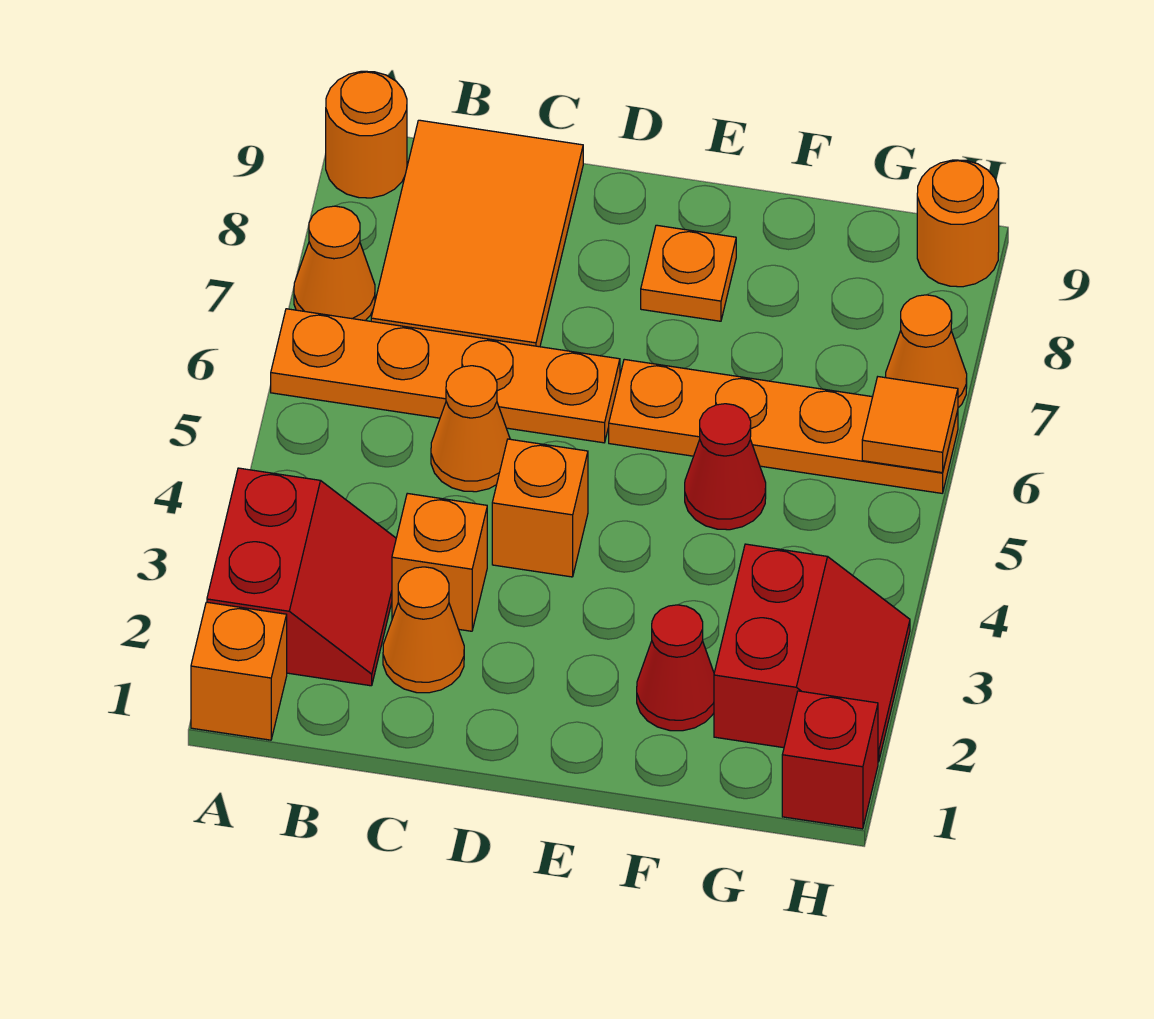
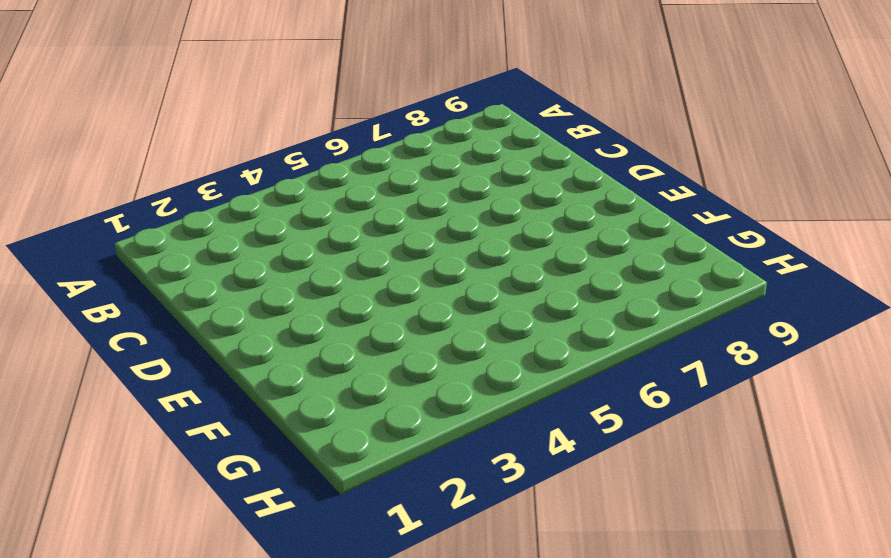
none -> orange brick A1 level 1
none -> red slope A2:B3 level 1 top A
none -> orange plate A6:D6 level 1

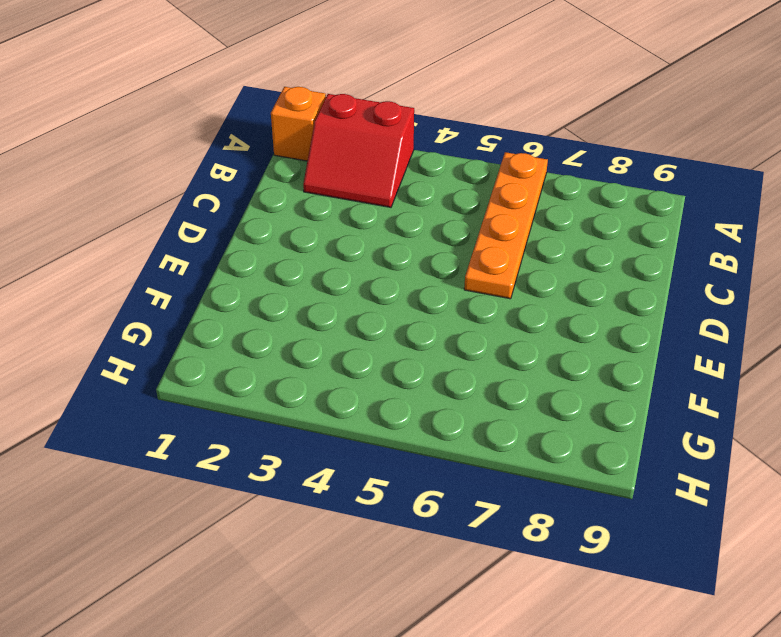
none -> orange cone A7 level 1
none -> orange round brick A9 level 1
none -> orange tile B7:C9 level 1

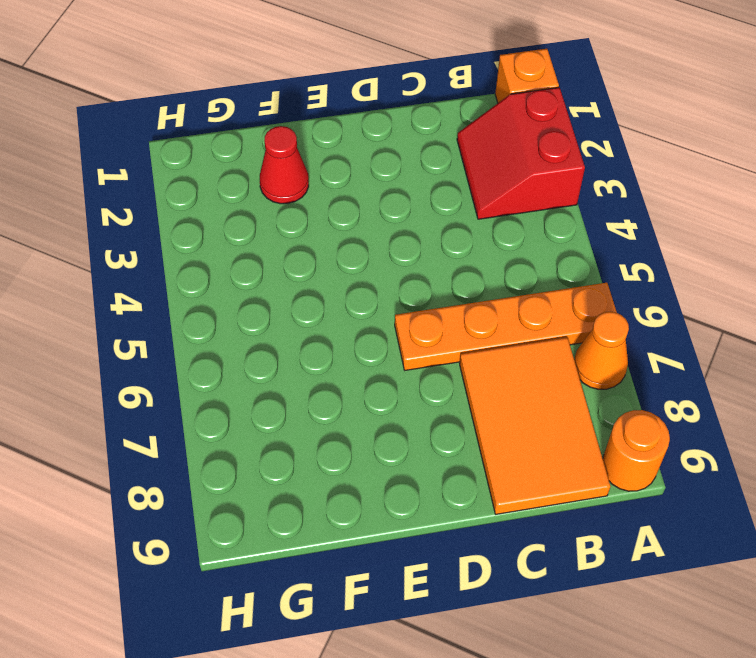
none -> orange cone C2 level 1
none -> orange brick C3 level 1
none -> orange cone C5 level 1

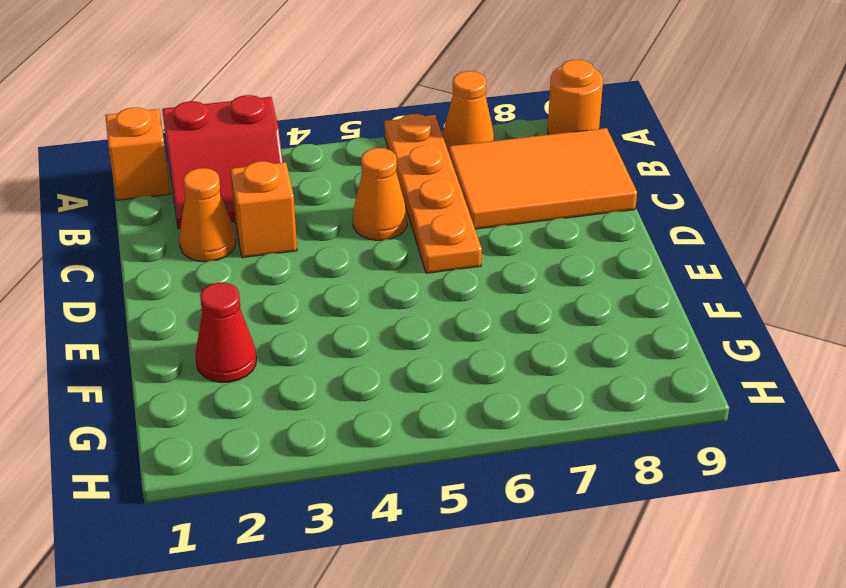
none -> orange brick D4 level 1
none -> orange plate E6:H6 level 1
none -> orange plate E8 level 1

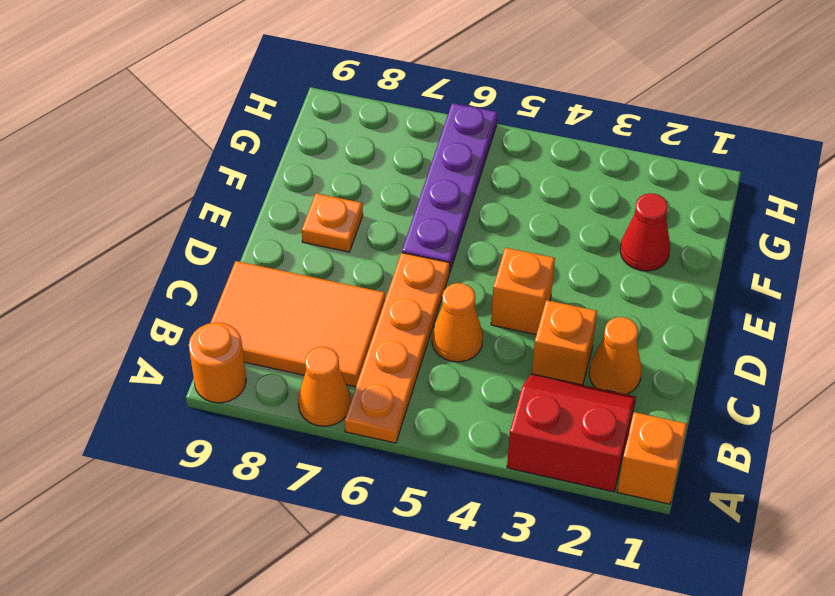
purple plate E6:H6 level 1 -> orange plate E6:H6 level 1
none -> red cone F5 level 1
none -> red slope G2:H3 level 1 top G
none -> red brick H1 level 1

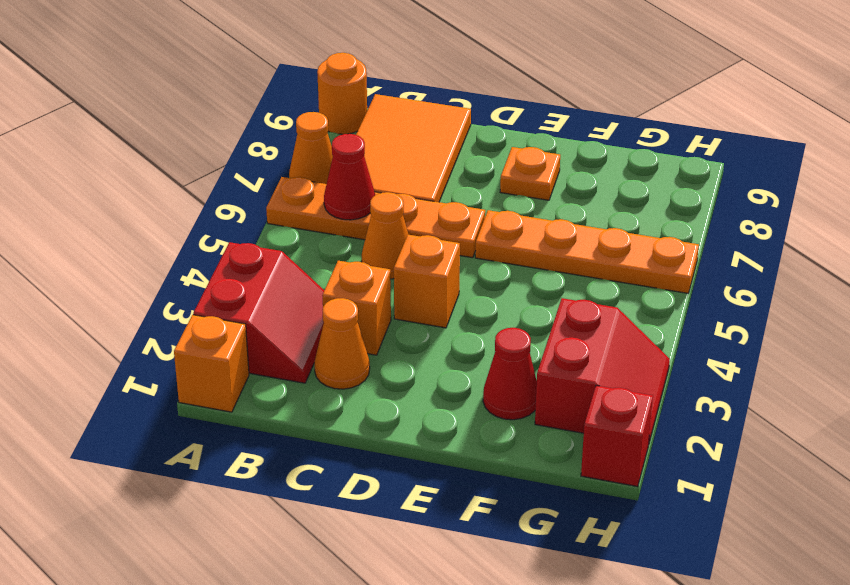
red cone B6 level 2 -> red cone F5 level 1
none -> orange cone H7 level 1
none -> orange round brick H9 level 1
none -> orange tile H6 level 2

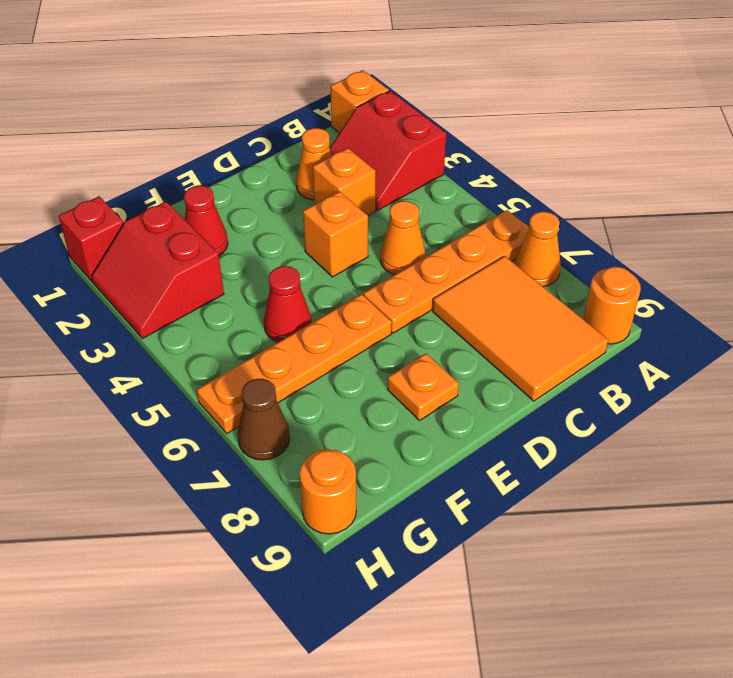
brown cone H7 level 1 -> orange cone H7 level 1
none -> orange tile H6 level 2

